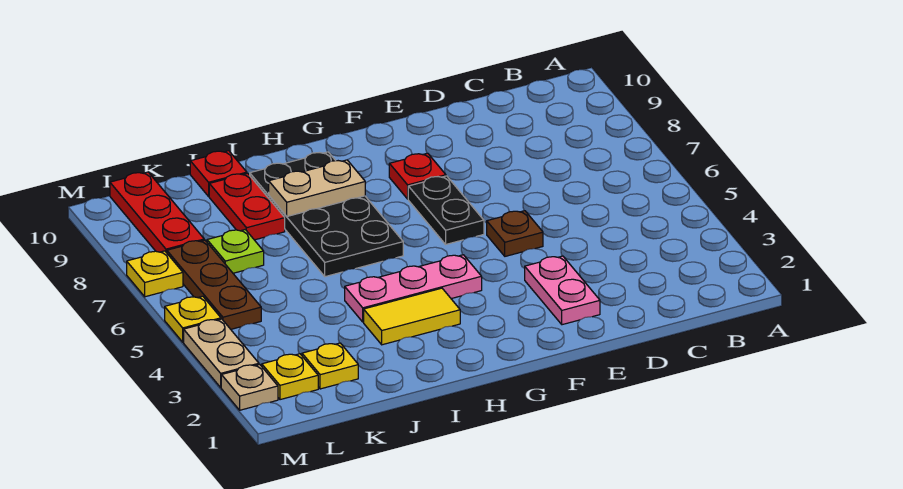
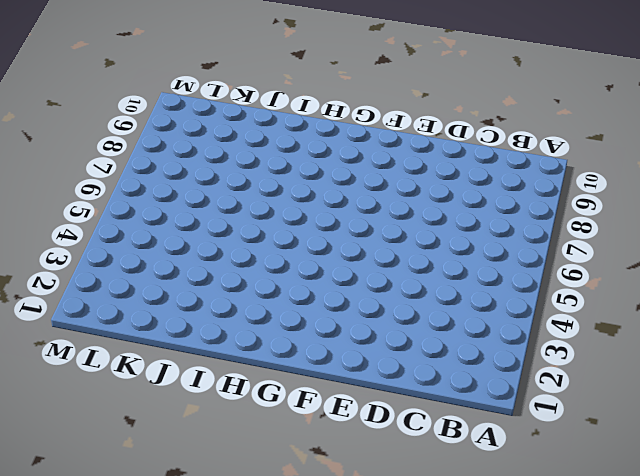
none -> pink plate E2:E3 level 1
none -> brown plate E5 level 1
none -> black plate F6:F7 level 1

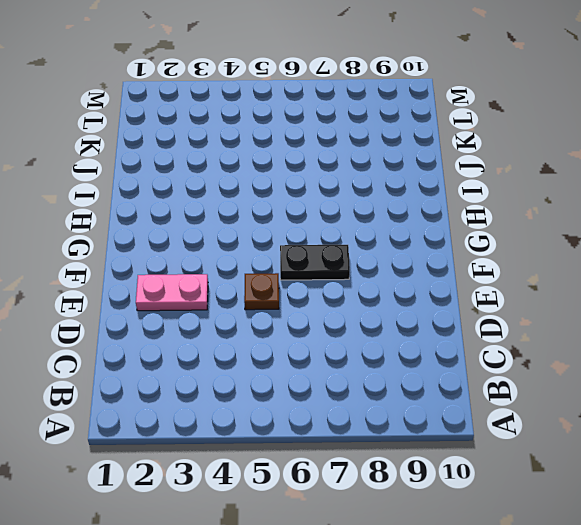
none -> red plate F8 level 1
none -> pink plate G4:I4 level 1
none -> yellow tile H3:I3 level 1

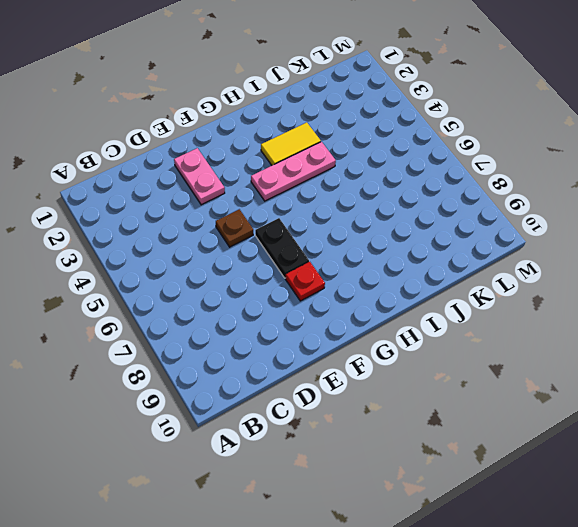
none -> black plate H6:I9 level 1
none -> red plate J8:J9 level 1
none -> red plate J10 level 1

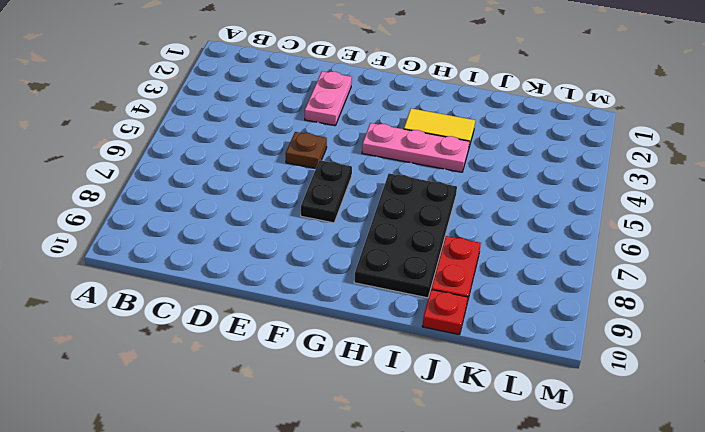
none -> red plate F8 level 1
none -> yellow plate K2 level 1
none -> lime plate K7 level 1

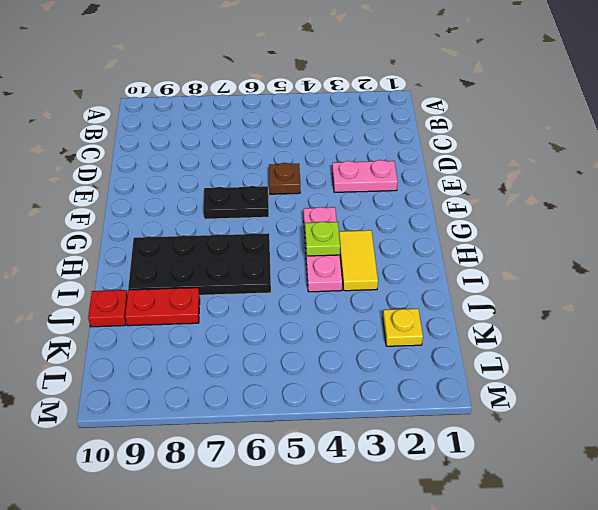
lime plate H4 level 2 -> lime plate K7 level 1
none -> red plate F8 level 1
none -> yellow plate L2 level 1
none -> brown plate L5:L7 level 1

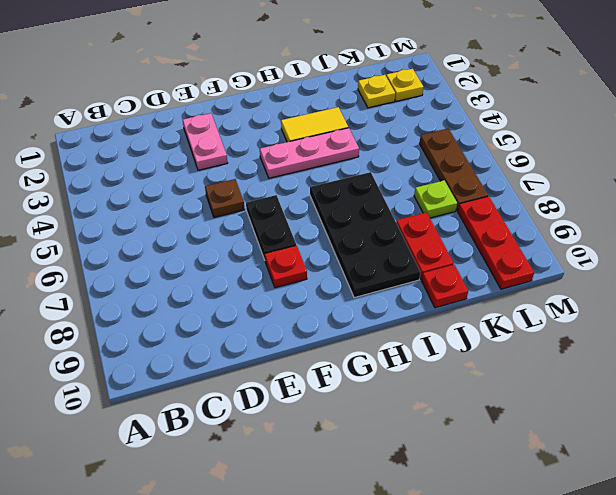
none -> tan plate M2 level 1
none -> tan plate M3:M4 level 1
none -> yellow plate M5 level 1

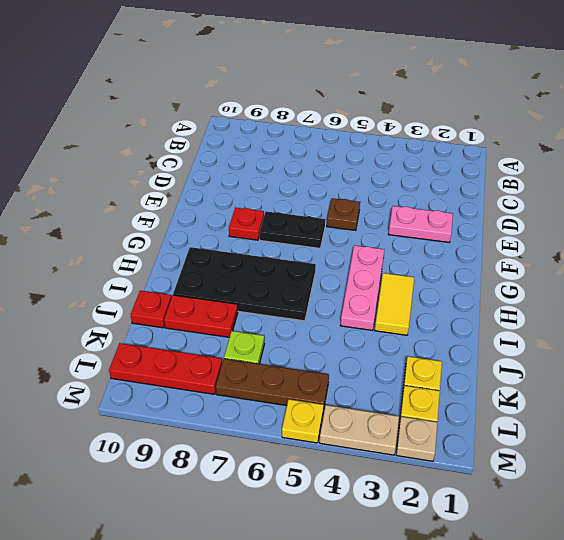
none -> yellow plate M7 level 1
none -> tan plate H8:I8 level 2

